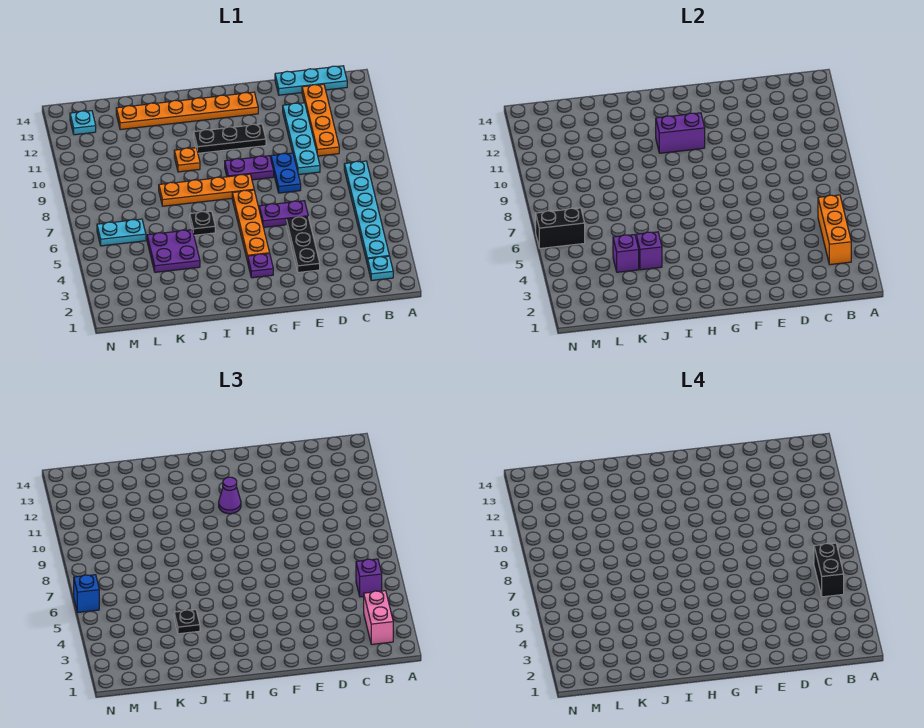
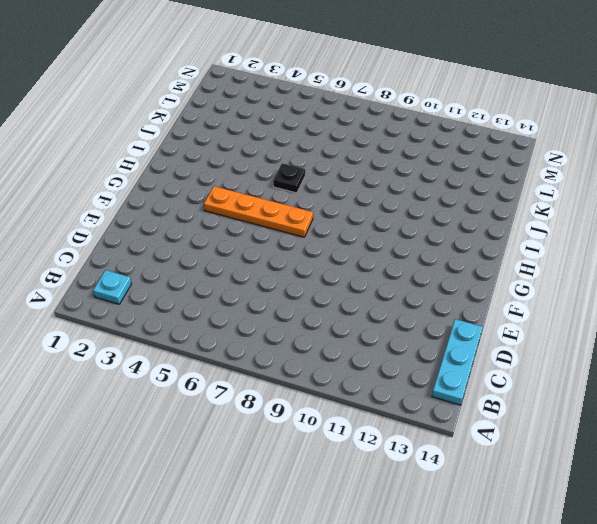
none -> cyan plate B3:B8 level 1
none -> orange plate C10:C13 level 1
none -> cyan plate D9:D12 level 1
none -> black plate E3:E5 level 1

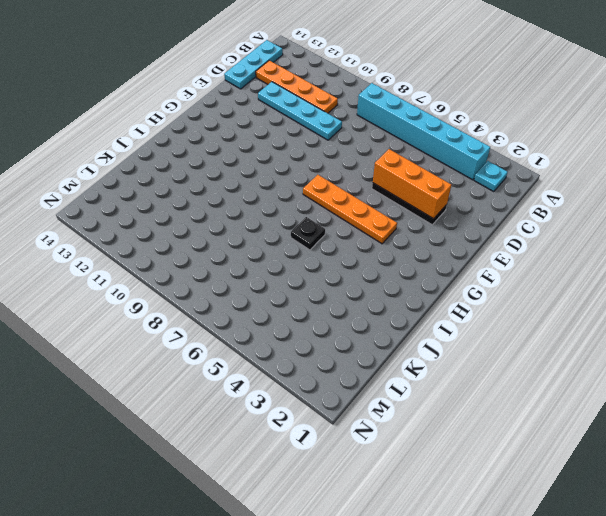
cyan brick B3:B8 level 1 -> cyan plate B3:B8 level 1
orange brick E3:E5 level 2 -> orange brick B3:B5 level 2
none -> purple plate E6:F6 level 1
none -> blue plate E8:E9 level 1
none -> purple plate F9:G9 level 1
none -> black plate F11:H11 level 1

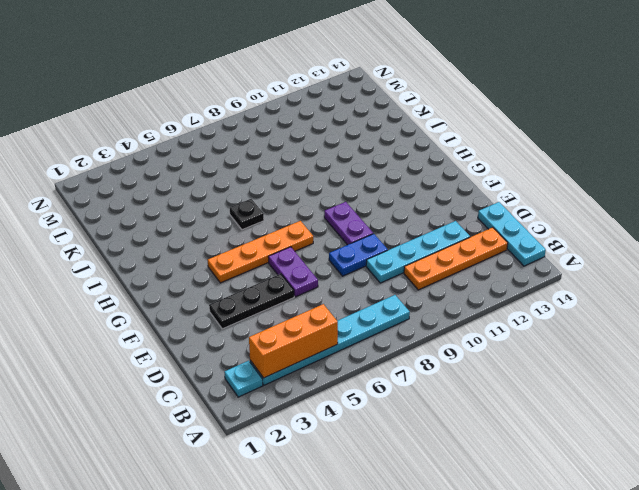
none -> black plate F11:H11 level 1
none -> orange plate F13:K13 level 1
none -> purple plate G3 level 1
none -> orange plate G8:J8 level 1

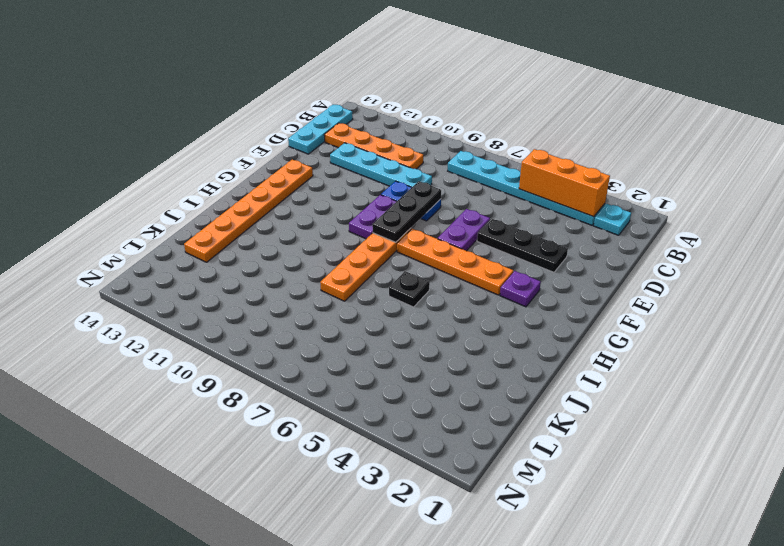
black plate E8:G8 level 2 -> black plate F11:H11 level 1
none -> orange plate I10 level 1
none -> purple plate J4:K5 level 1
none -> cyan plate L6:M6 level 1
none -> cyan plate M13 level 1

